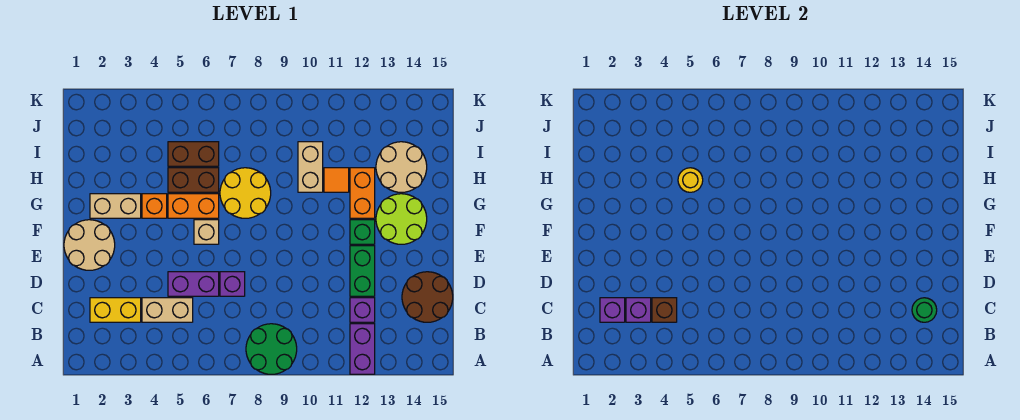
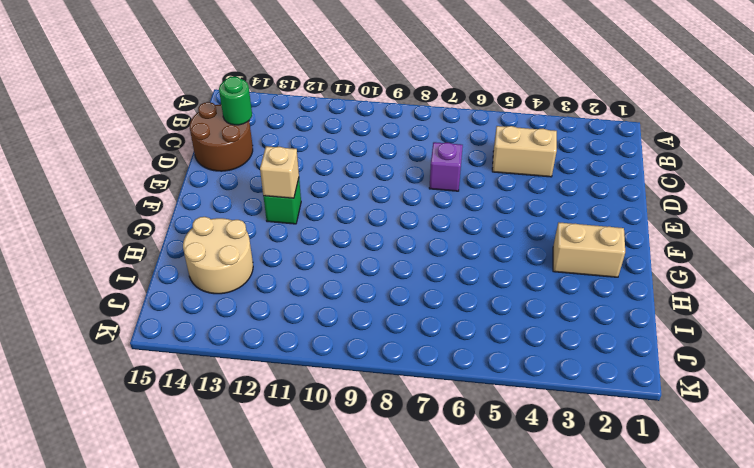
tan brick F12 level 2 -> tan brick F6 level 1
none -> green round brick A8:B9 level 1
none -> purple brick A12:B12 level 1
none -> yellow brick C2:C3 level 1

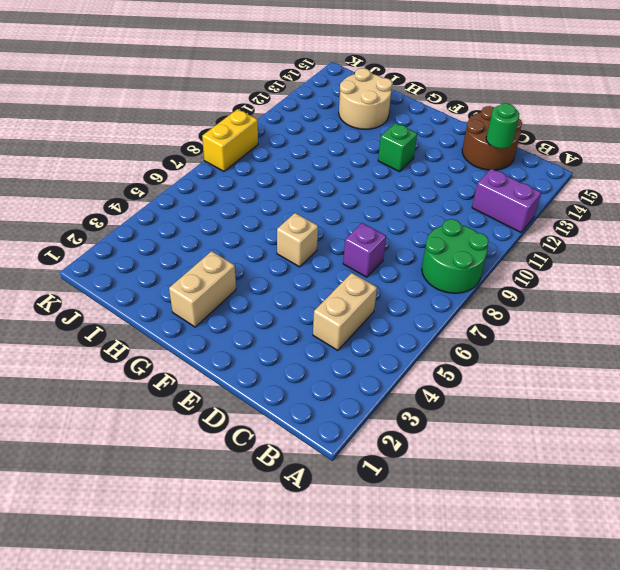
yellow brick K8:K9 level 1 -> yellow brick C2:C3 level 1
none -> purple brick C12 level 1
none -> purple brick D5:D6 level 1
none -> green brick D12:E12 level 1

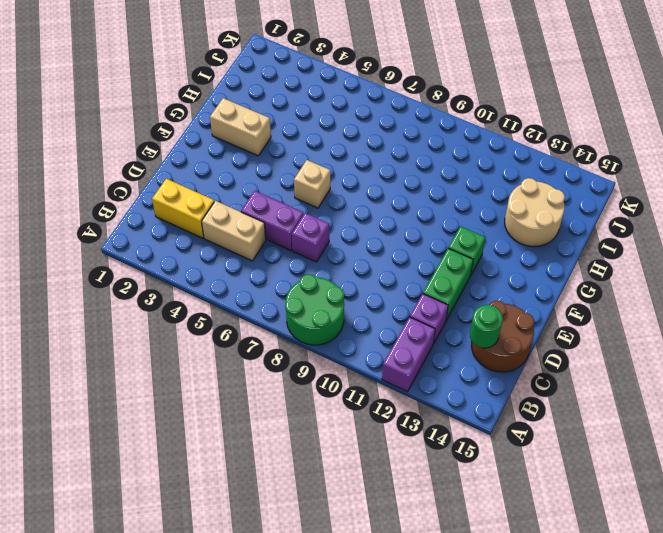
none -> tan round brick E1:F2 level 1
none -> lime round brick F13:G14 level 1
none -> orange brick G4 level 1

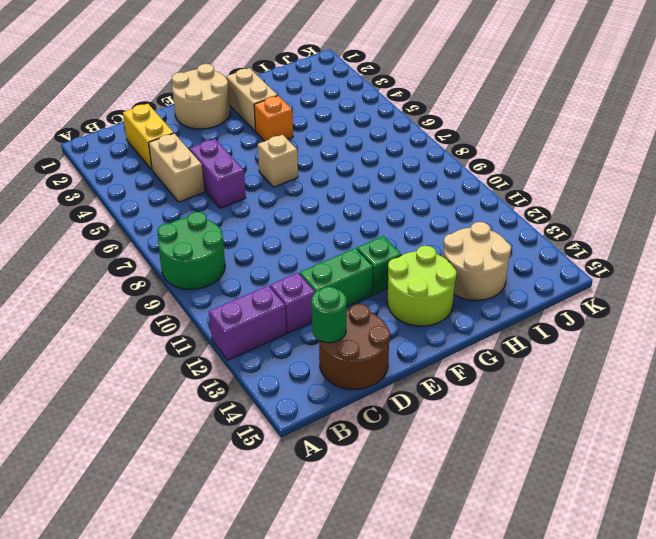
none -> purple brick D7 level 1
none -> orange brick G5:G6 level 1
none -> yellow round brick G7:H8 level 1

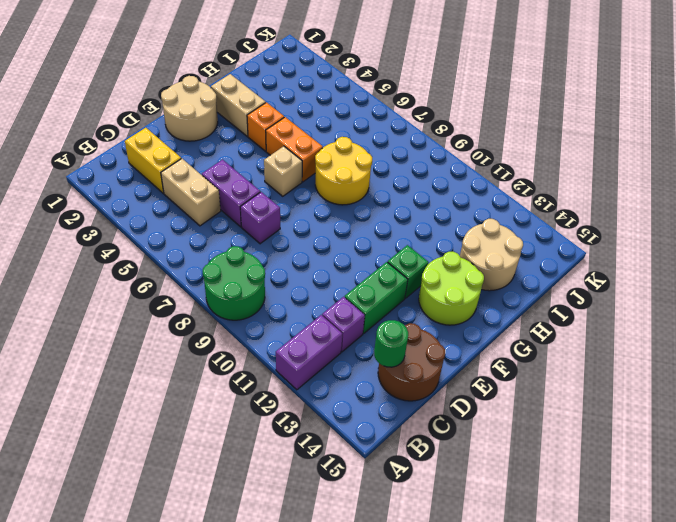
none -> orange brick G12:H12 level 1
none -> brown brick H5:H6 level 1
none -> tan brick H10:I10 level 1

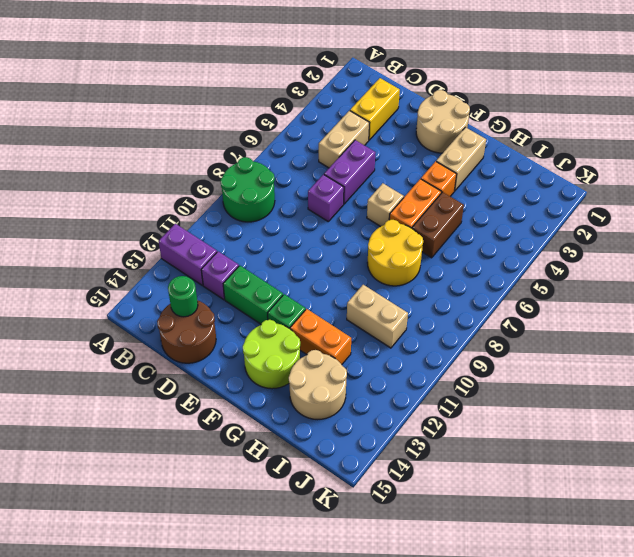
none -> orange tile H11 level 1
none -> brown brick I5:I6 level 1
none -> purple brick C2 level 2

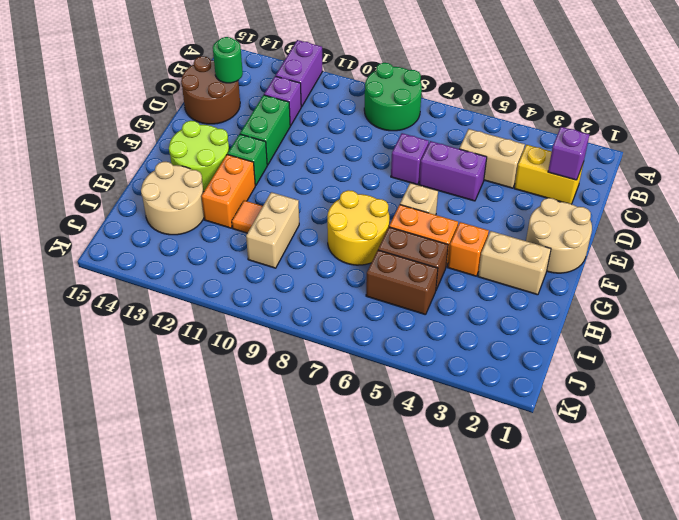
none -> purple brick C3 level 2
none -> brown brick C4 level 2
none -> yellow round brick H5 level 2

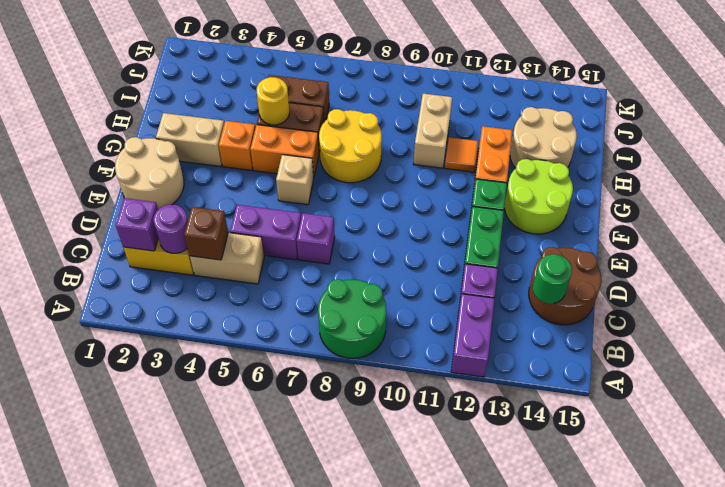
purple round brick C3 level 2 -> purple brick C3 level 2

